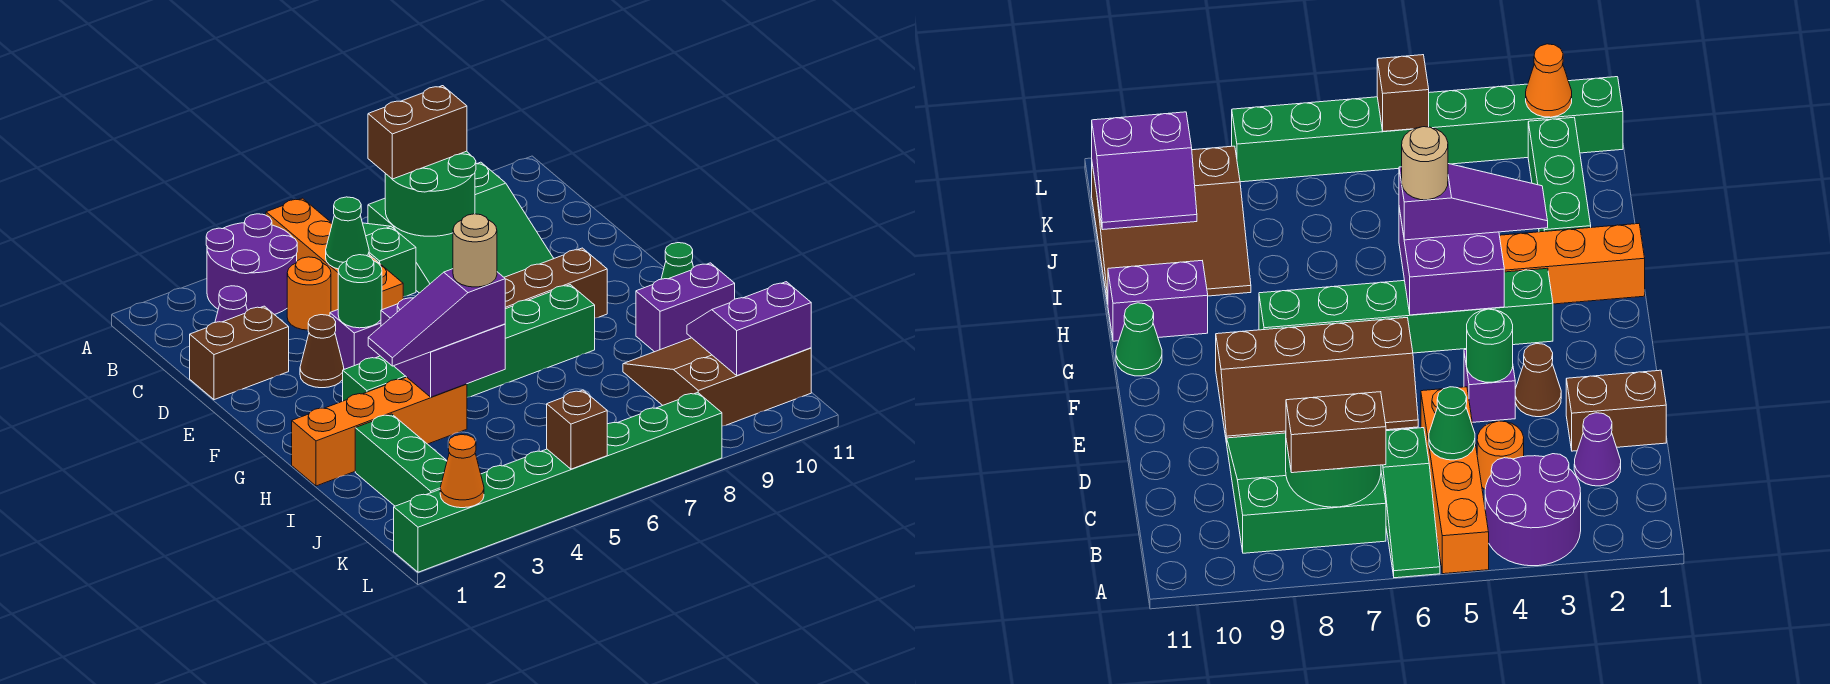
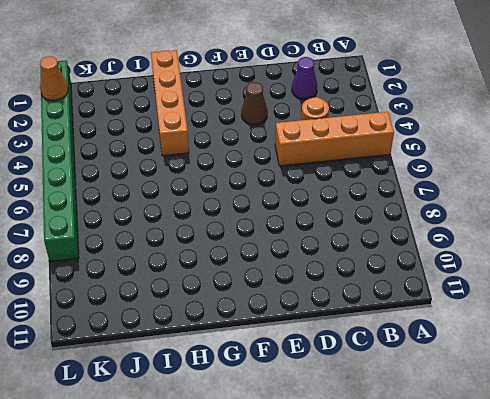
none -> purple round brick A3:B4 level 1
none -> green slope A6:C6 level 1 top C
none -> green slope B7:D9 level 1 top B

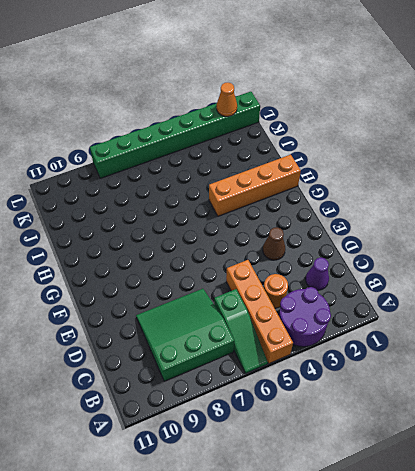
none -> brown brick D1:D2 level 1
none -> purple brick E4 level 1
none -> brown slope E6:F9 level 1 top F

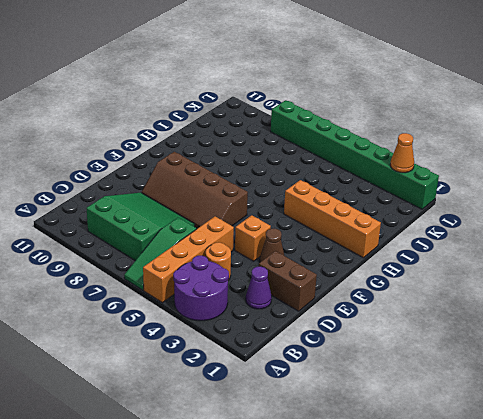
orange brick E4 level 1 -> purple brick E4 level 1
none -> green brick G3:G8 level 1
none -> green cone G11 level 1
none -> purple brick H10:H11 level 1

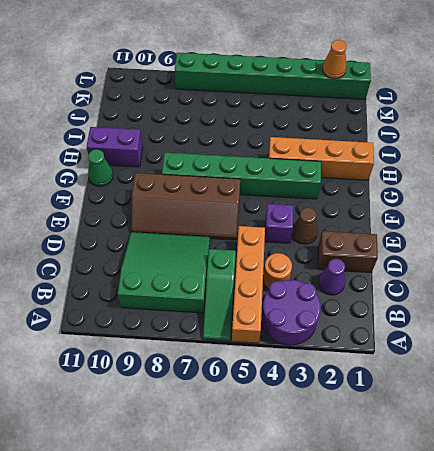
none -> green brick I2:K2 level 1
none -> brown slope I9:K11 level 1 top K
none -> green round brick B7:C8 level 2

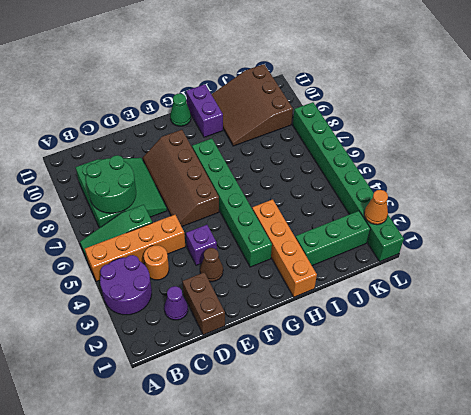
none -> green cone C5 level 2
none -> green round brick E4 level 2
none -> purple brick G4:H5 level 2

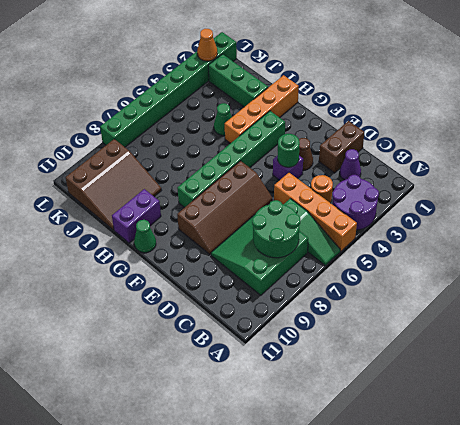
green cone I4 level 1 -> green cone C5 level 2
none -> purple brick G4:H5 level 2
none -> purple slope J10:K11 level 2 top K
none -> brown brick L5 level 2

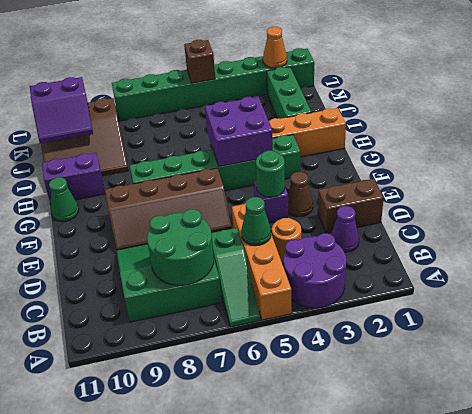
none -> brown brick B7:B8 level 3
none -> purple slope H3:H5 level 3 top 5
none -> tan round brick H5 level 4

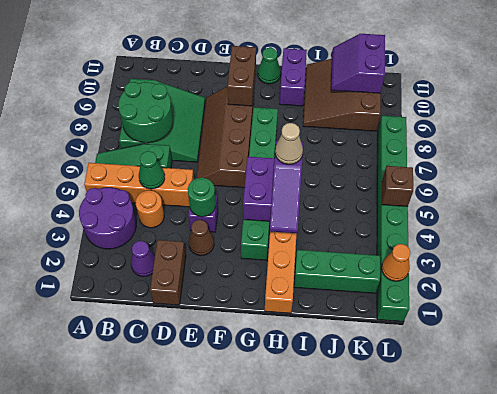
brown brick F9:F10 level 2 -> brown brick B7:B8 level 3
tan cone H5 level 4 -> tan round brick H5 level 4

